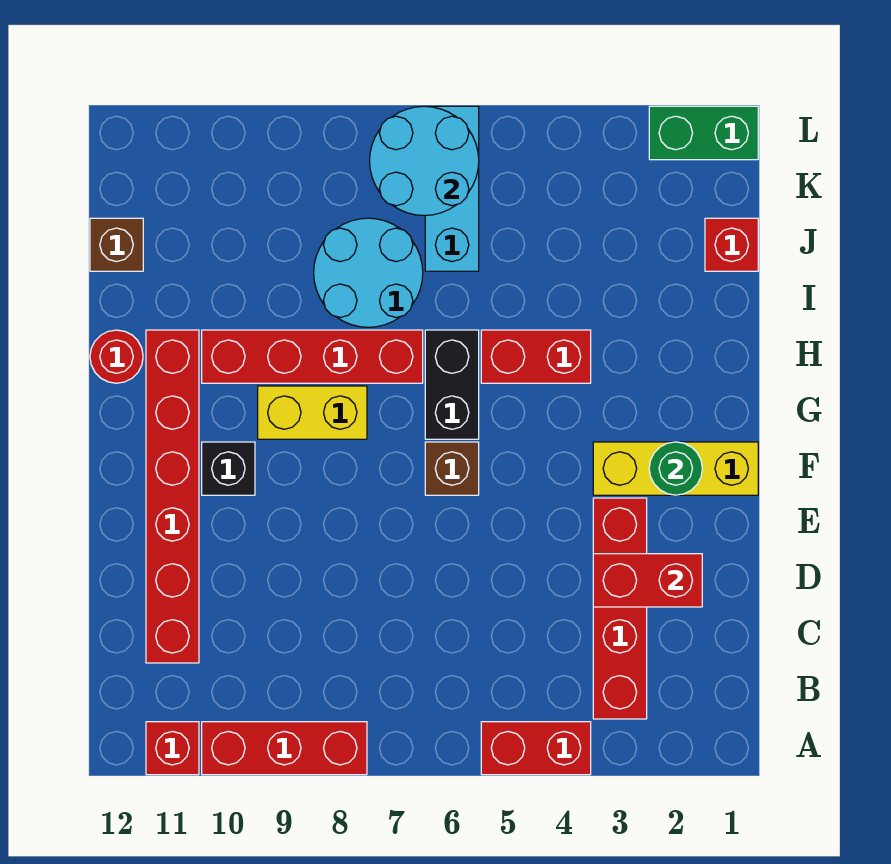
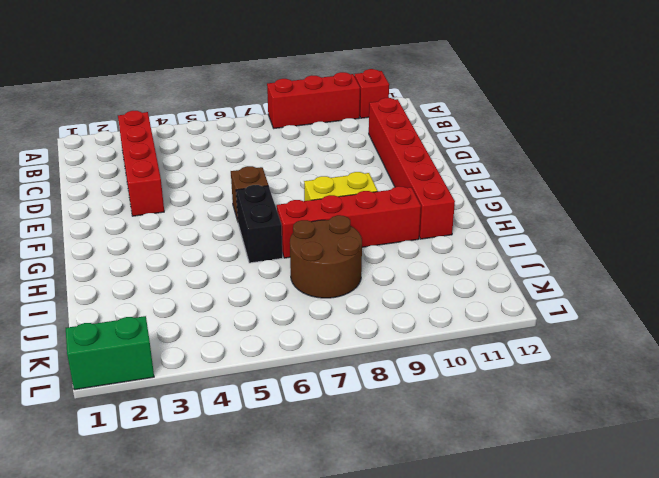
brown round brick I7:J8 level 1 -> cyan round brick I7:J8 level 1
none -> red brick A4:A5 level 1
none -> yellow brick F1:F3 level 1
none -> black brick F10 level 1

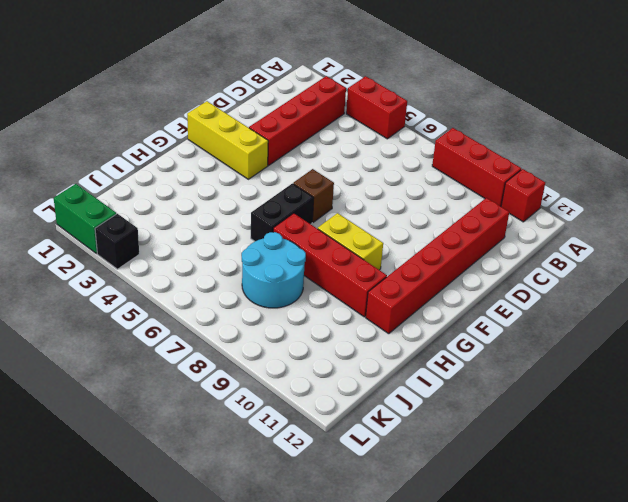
black brick L3 level 1 -> black brick F10 level 1
none -> red brick H4:H5 level 1
none -> red round brick H12 level 1
none -> red brick J1 level 1

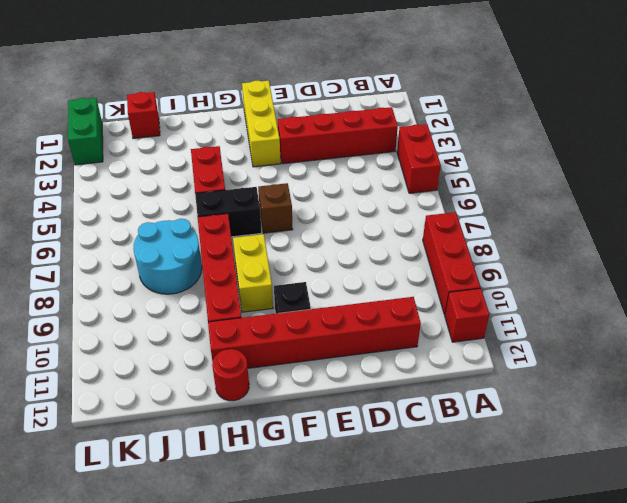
none -> cyan brick J6:L6 level 1
none -> brown brick J12 level 1
none -> red brick D2:D3 level 2

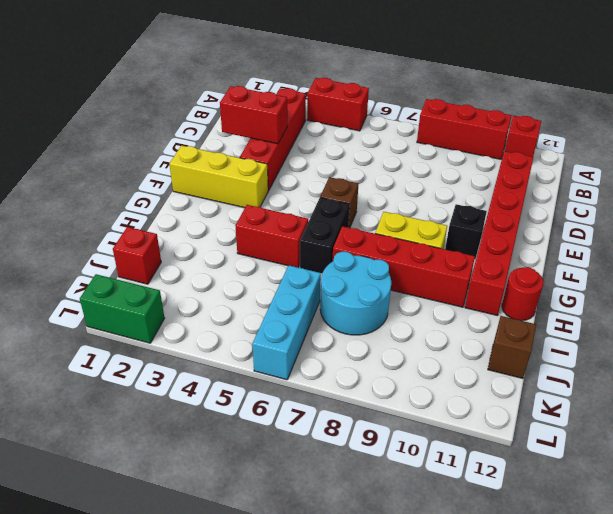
none -> green round brick F2 level 2
none -> cyan round brick K6:L7 level 2

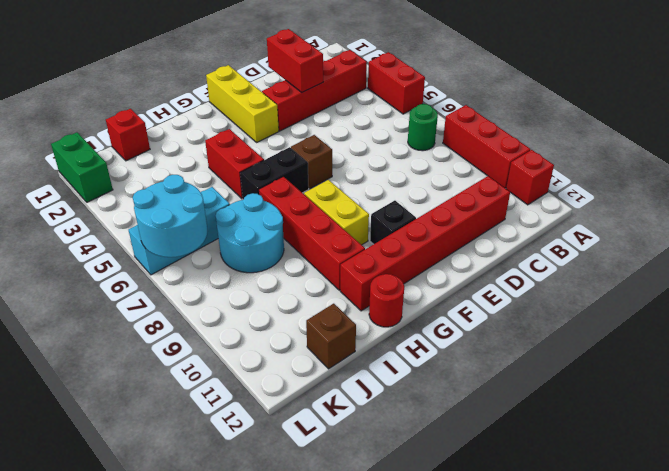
green round brick B7 level 1 -> green round brick F2 level 2

